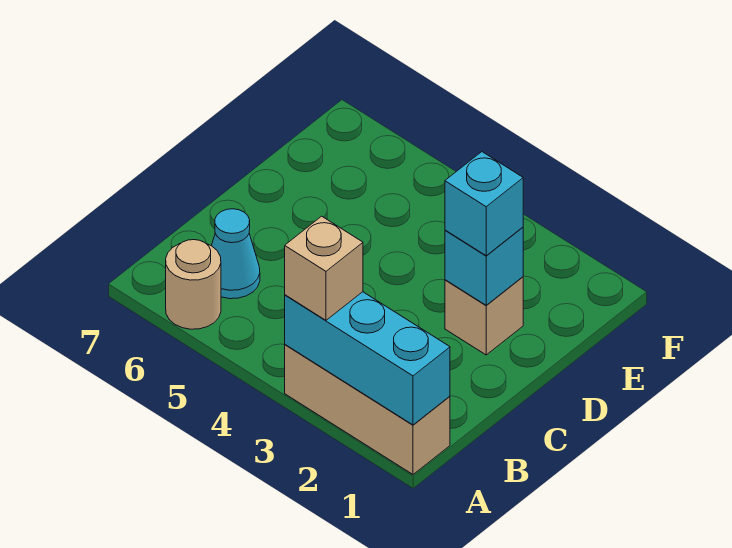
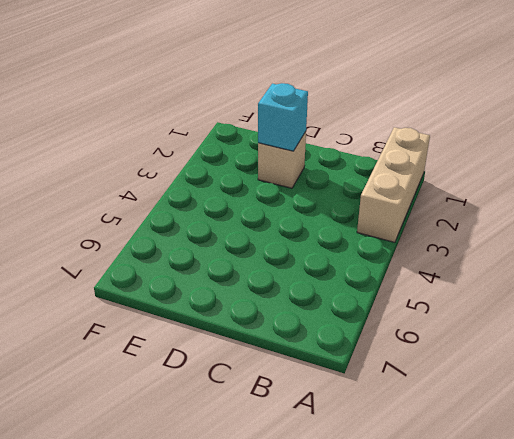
none -> tan round brick A6 level 1
none -> cyan cone B6 level 1

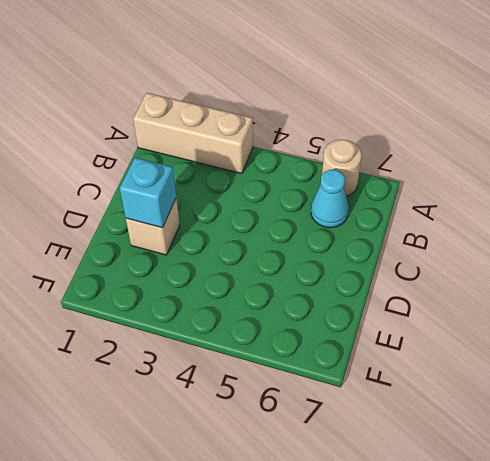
none -> cyan brick A1:A3 level 2
none -> tan brick A3 level 3

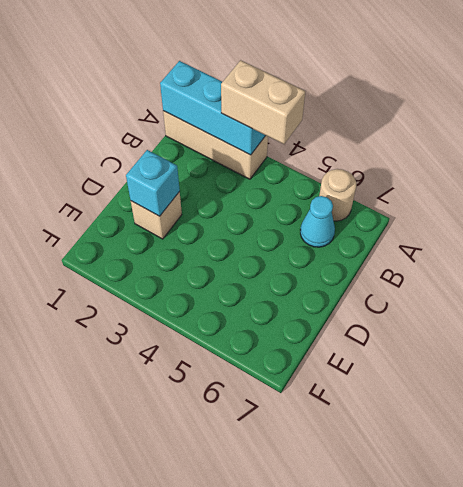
tan brick A3:A4 level 3 -> tan brick A3 level 3
none -> cyan brick D2 level 3

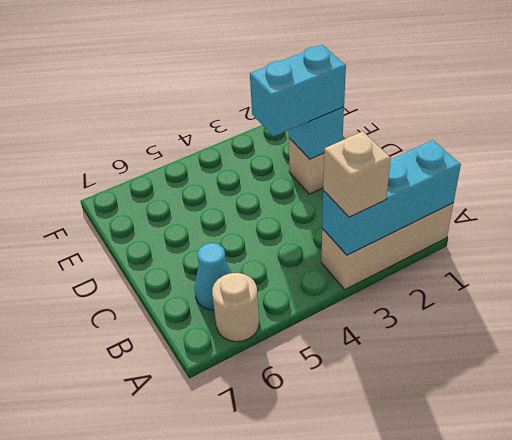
cyan brick D2:D3 level 3 -> cyan brick D2 level 3

